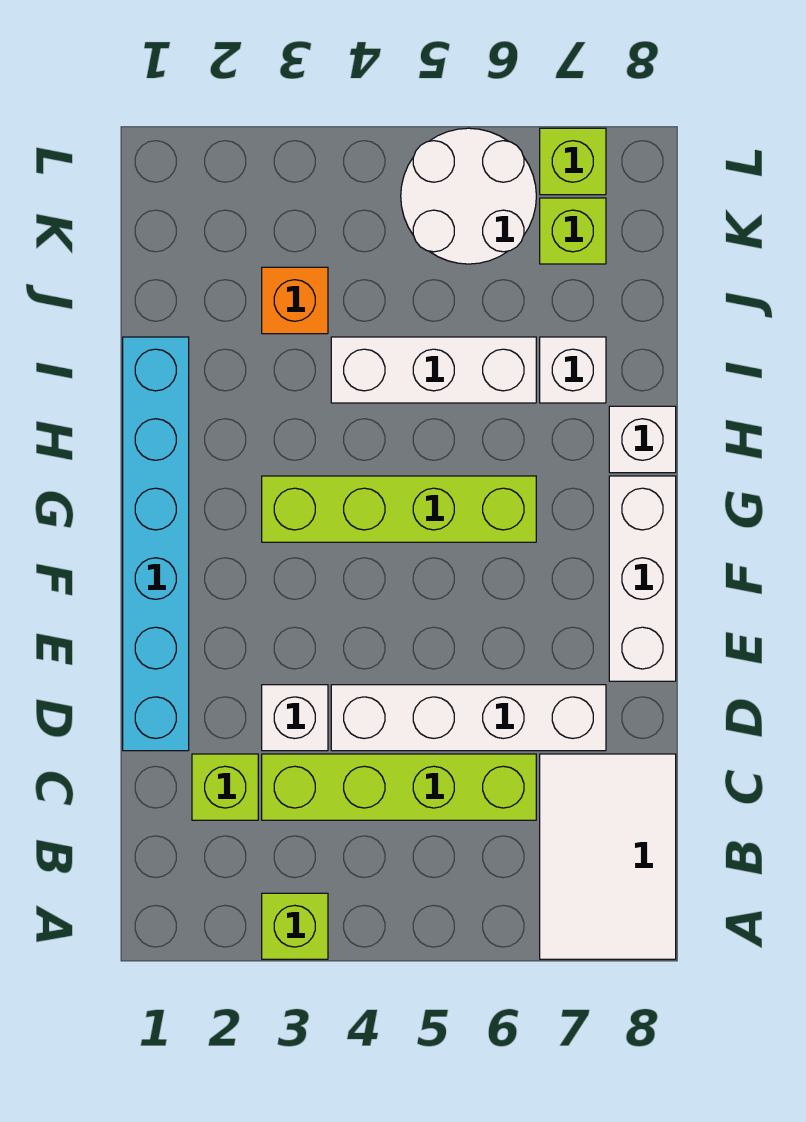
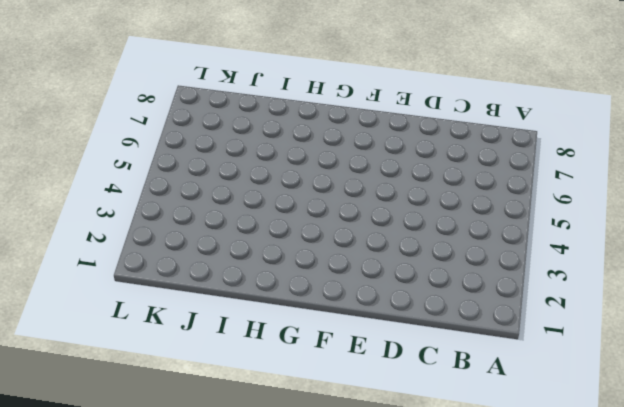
none -> lime brick A3 level 1
none -> white tile A7:C8 level 1
none -> lime brick C2 level 1

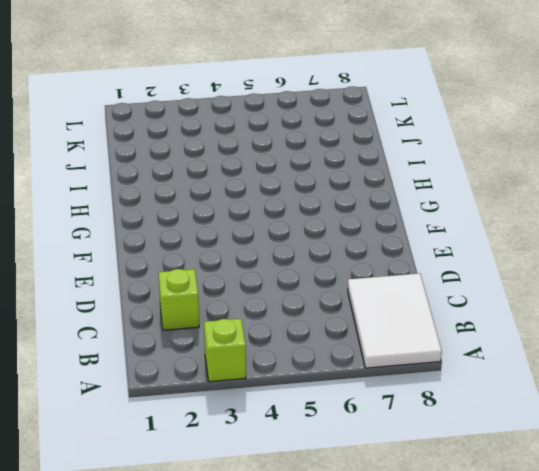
none -> lime brick C3:C6 level 1
none -> cyan brick D1:I1 level 1
none -> white brick D3 level 1

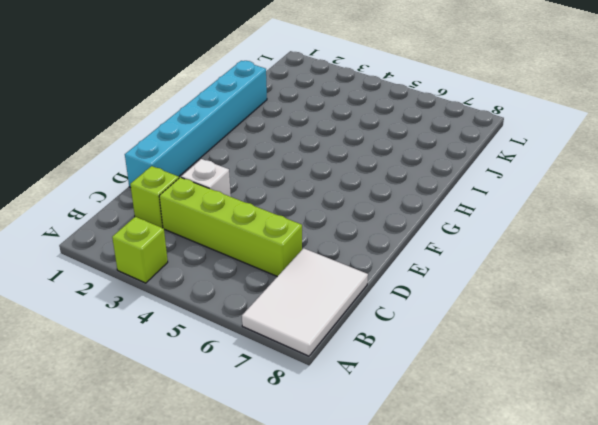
none -> white brick D4:D7 level 1
none -> white brick E8:G8 level 1
none -> lime brick G3:G6 level 1

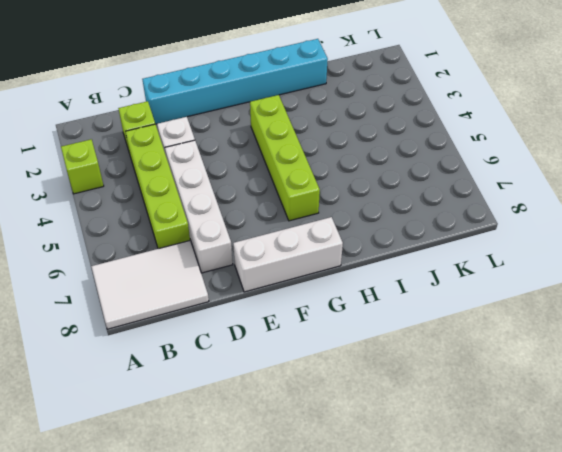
none -> white brick H8 level 1
none -> white brick I4:I6 level 1
none -> white brick I7 level 1

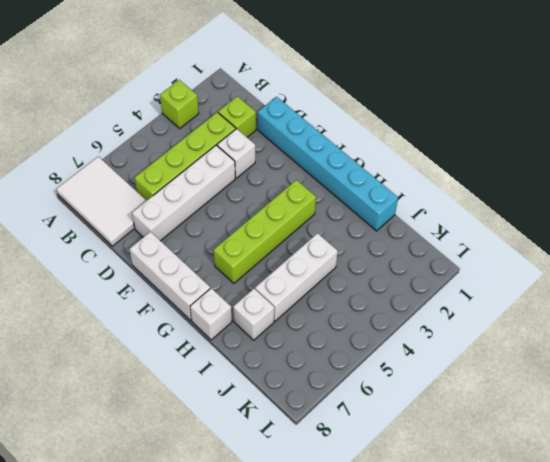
none -> orange brick J3 level 1
none -> white round brick K5:L6 level 1
none -> lime brick K7 level 1

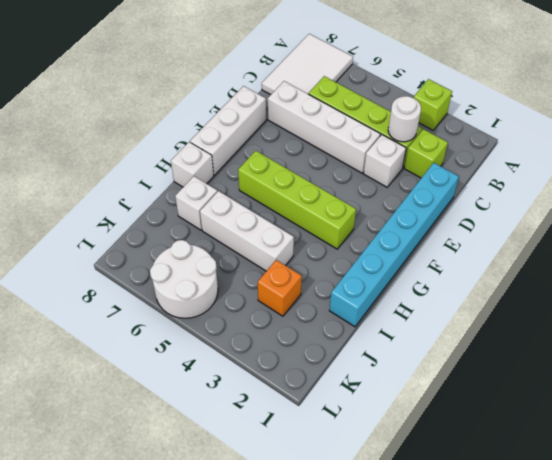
white round brick C3 level 2 -> none
none -> lime brick K7 level 1
none -> lime brick L7 level 1

